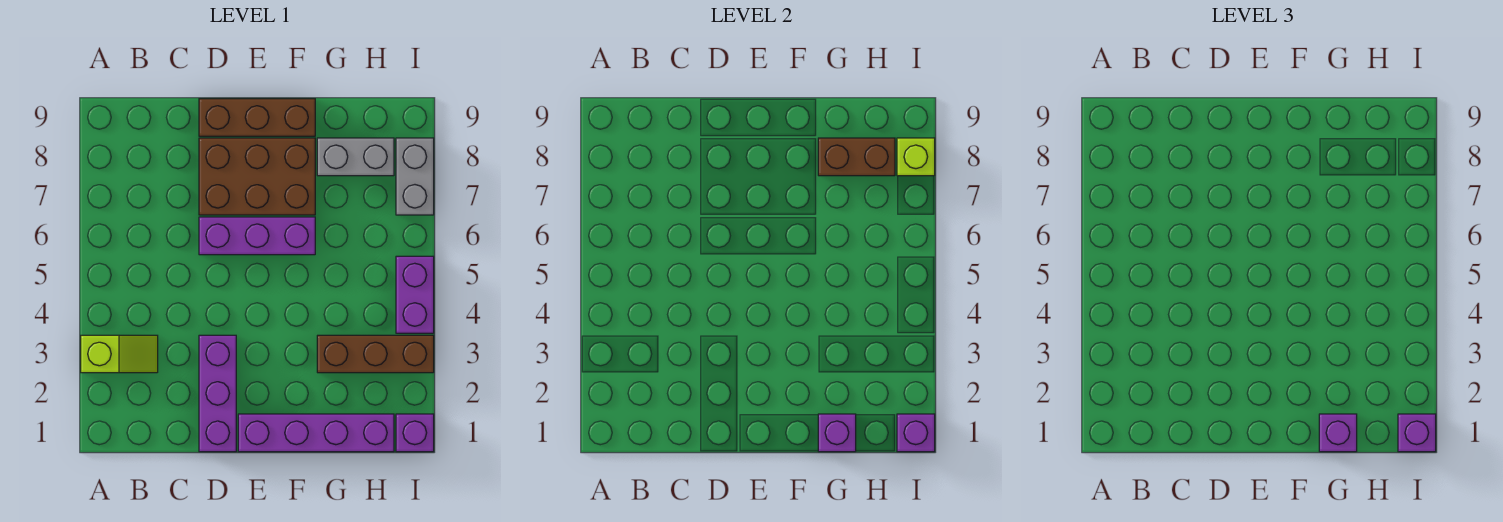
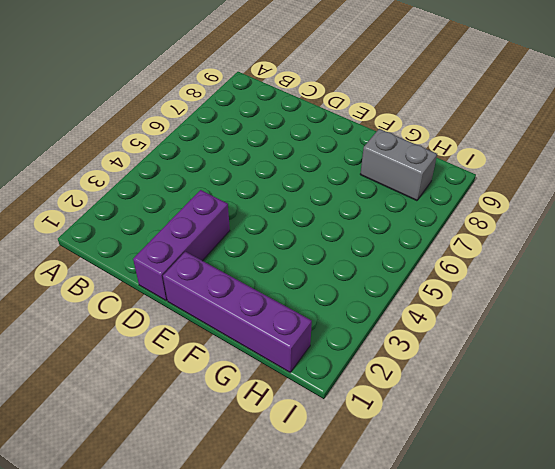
none -> lime slope A3:B3 level 1 top A
none -> purple brick D6:F6 level 1
none -> brown brick D7:F8 level 1

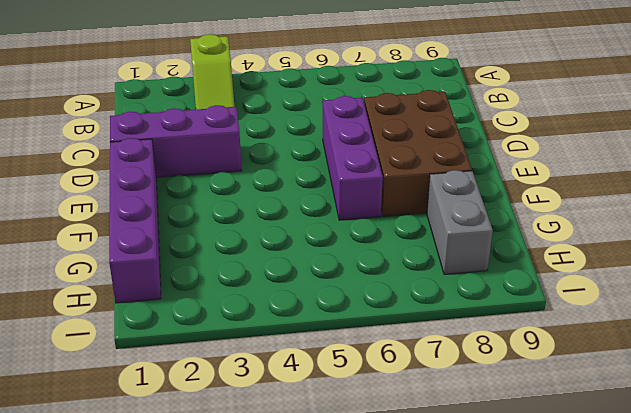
none -> brown brick D9:F9 level 1
none -> brown brick G3:I3 level 1
none -> purple brick I1 level 1

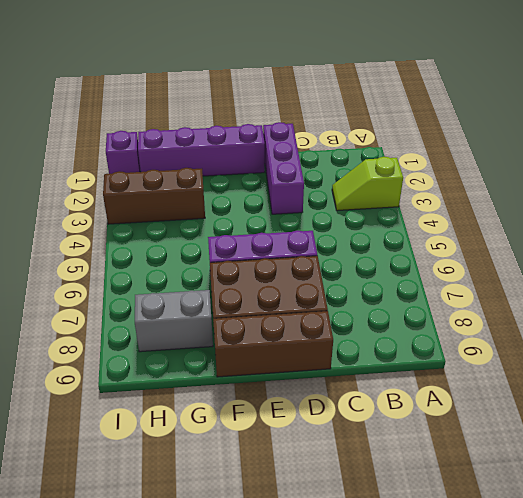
none -> purple brick I4:I5 level 1
none -> grey brick I7:I8 level 1
none -> purple brick G1 level 2

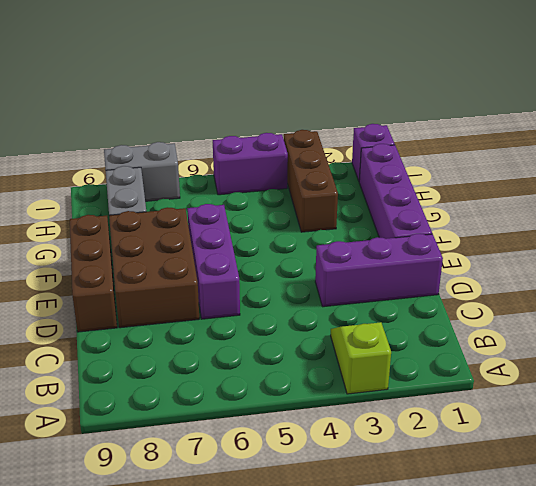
none -> purple brick G1 level 2
none -> brown brick G8:H8 level 2
none -> purple brick I1 level 2

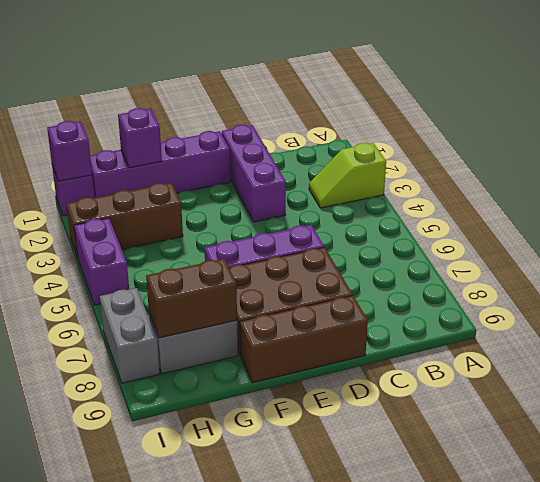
none -> lime brick I8 level 2
none -> purple brick G1 level 3
none -> purple brick I1 level 3

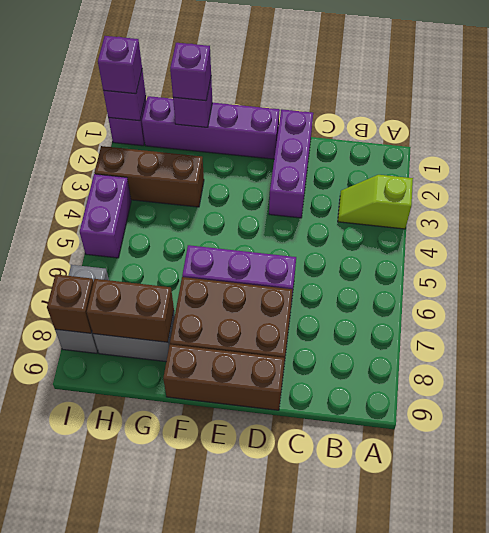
brown brick I8 level 2 -> lime brick I8 level 2

